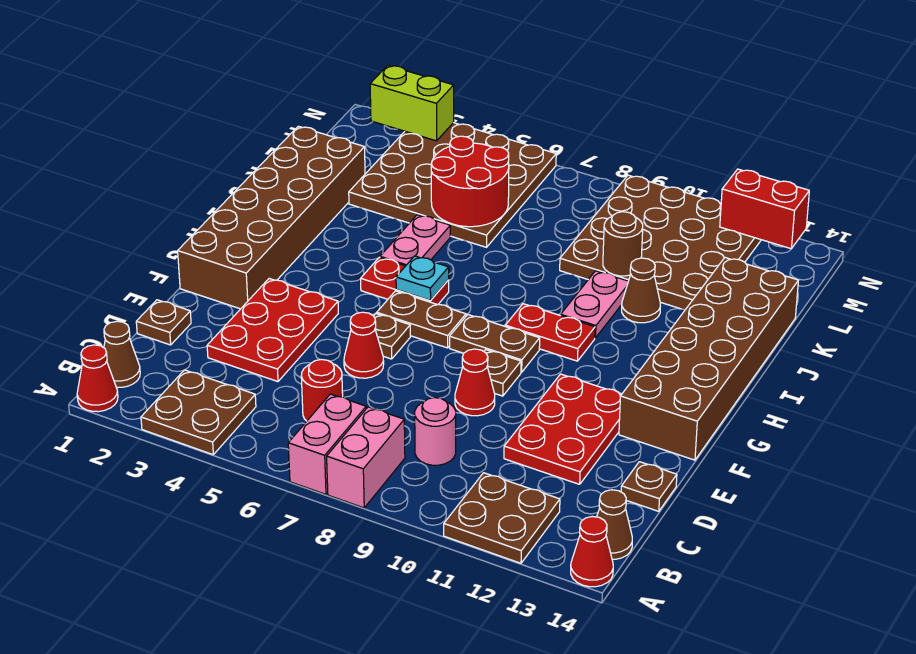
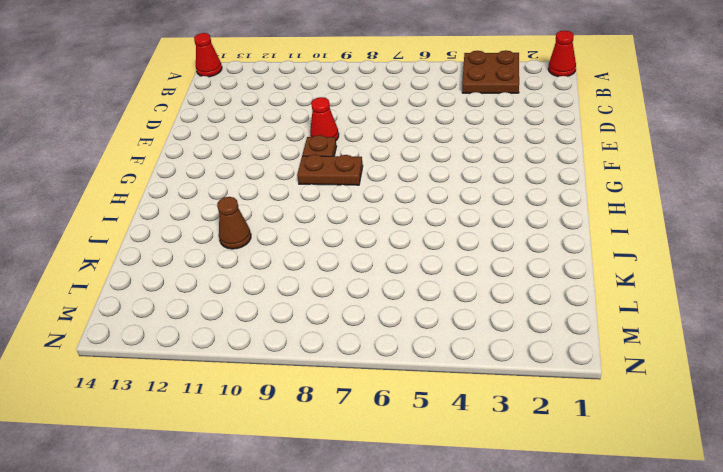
none -> pink brick A7:B7 level 1
none -> pink brick A8:B8 level 1
none -> brown plate A11:B12 level 1
none -> brown cone B1 level 1

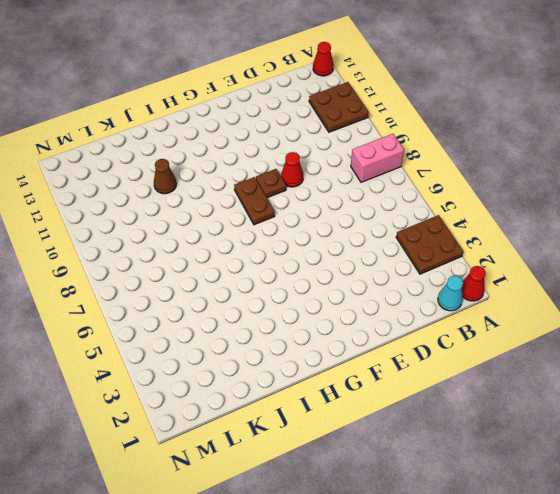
cyan cone B1 level 1 -> brown cone B1 level 1
none -> pink brick A7:B7 level 1
none -> brown cone B14 level 1
none -> red round brick C6 level 1
none -> pink round brick C9 level 1

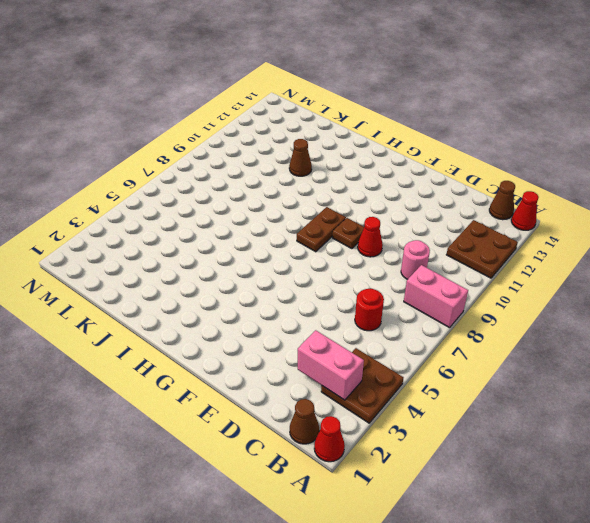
pink brick B3:C3 level 2 -> pink brick A7:B7 level 1
none -> brown plate D1 level 1
none -> red plate D3:F4 level 1
none -> red plate D11:F12 level 1
none -> brown plate D14 level 1

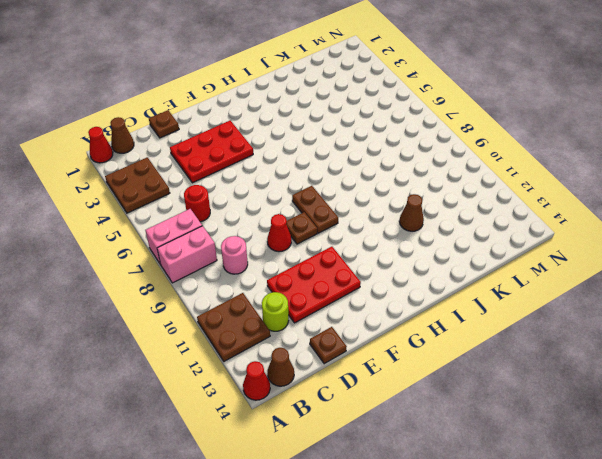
lime round brick C12 level 1 -> none
none -> red cone E6 level 1
none -> brown brick F1:K2 level 1
none -> brown plate F6 level 1
none -> brown brick F13:K14 level 1

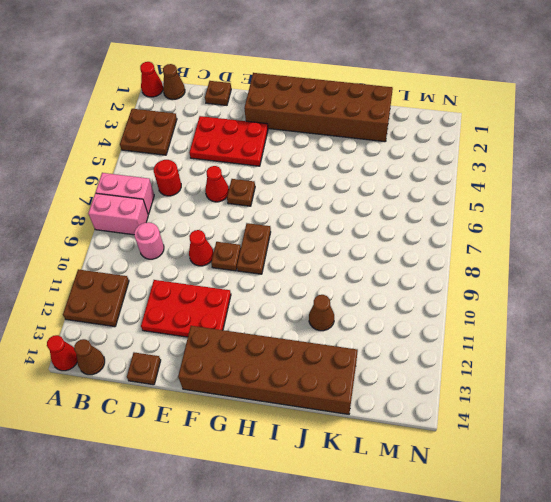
none -> brown plate G6:G7 level 1
none -> red plate H5:H6 level 1
none -> red plate H9:H10 level 1
none -> pink plate I5:J5 level 1

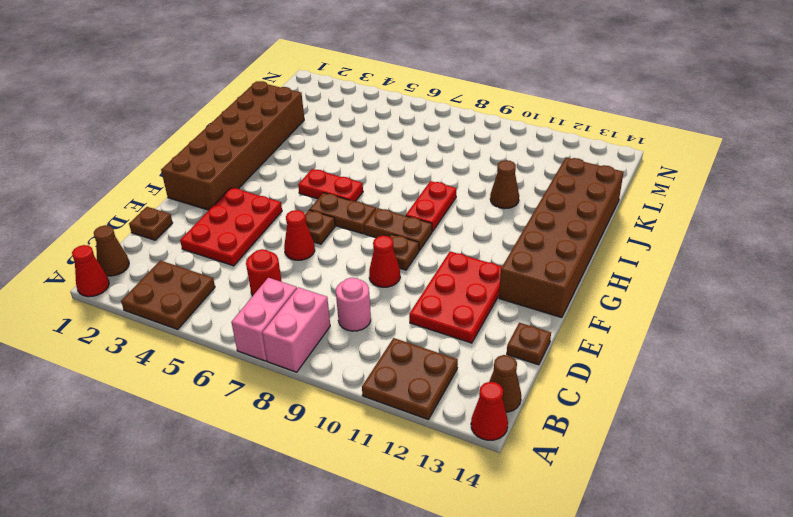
red plate H9:I9 level 1 -> red plate H9:H10 level 1
none -> pink plate I5:J5 level 1
none -> pink plate I10:J10 level 1
none -> brown plate K3:N6 level 1
none -> brown plate K9:N12 level 1

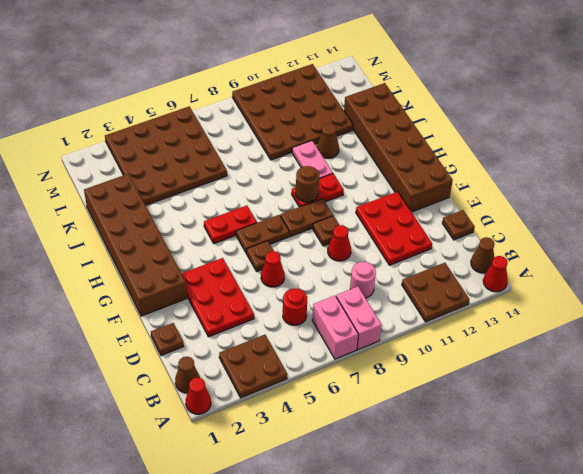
brown round brick H9 level 2 -> brown round brick K10 level 2
none -> pink plate I5:J5 level 1
none -> cyan plate H6 level 2
none -> red round brick K5:L6 level 2
none -> lime brick N2:N3 level 2

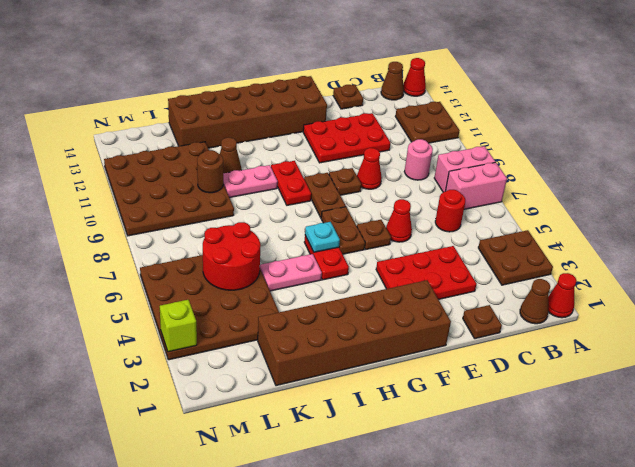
lime brick N3 level 2 -> lime brick N2:N3 level 2
none -> red brick N12:N13 level 2

